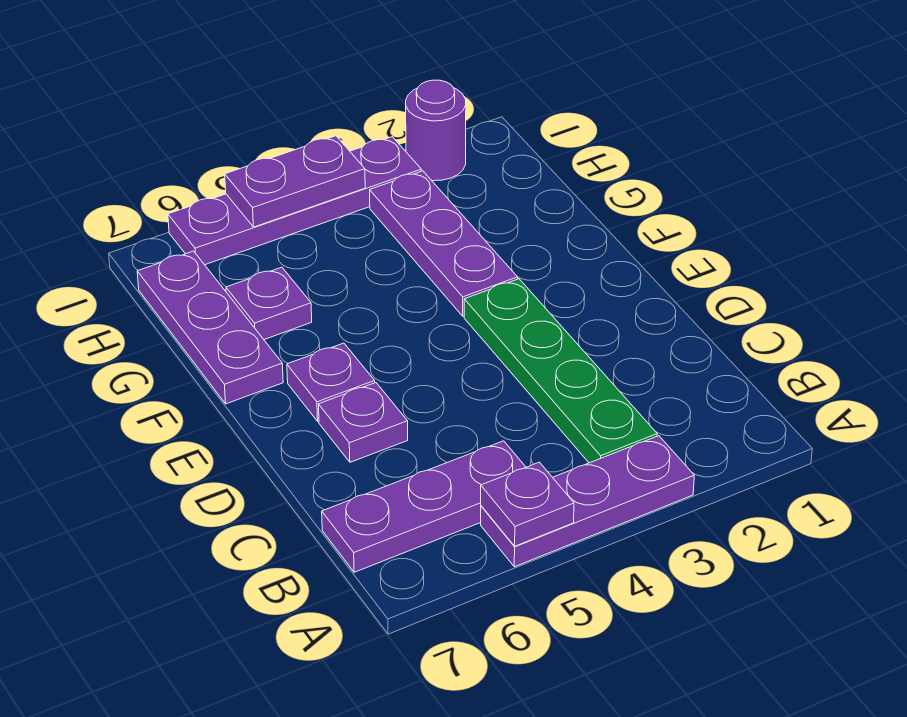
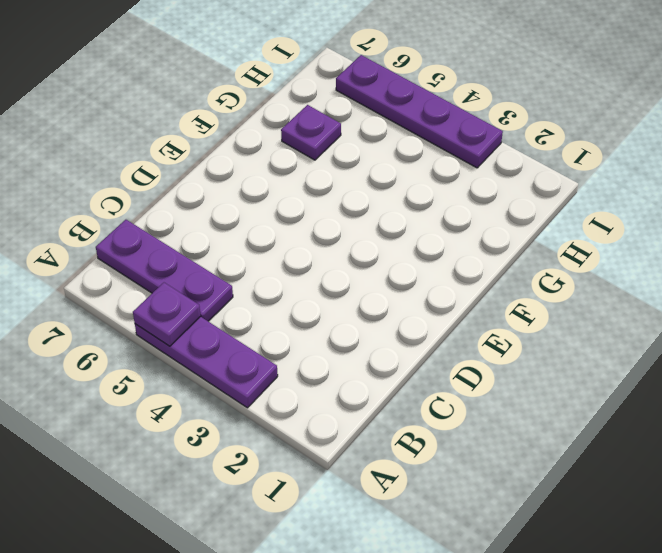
none -> green plate B3:E3 level 1
none -> purple plate D6 level 1
none -> purple plate E6 level 1

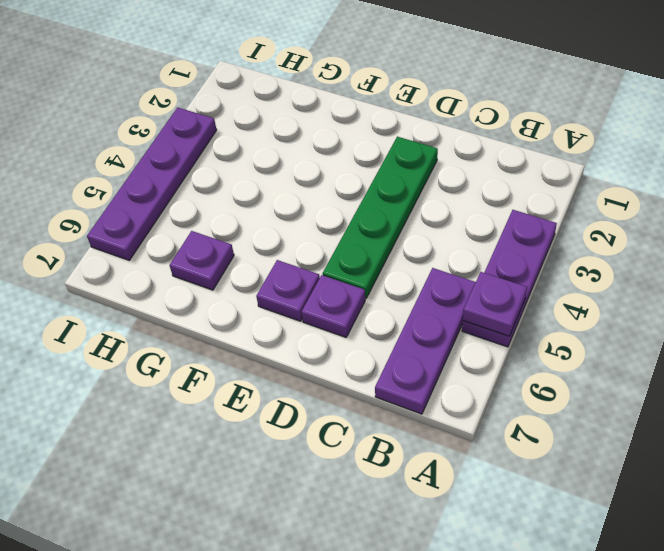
green plate D2:D5 level 1 -> green plate B3:E3 level 1
none -> purple plate F3:H3 level 1
none -> purple plate F7:H7 level 1
none -> purple round brick I2 level 1

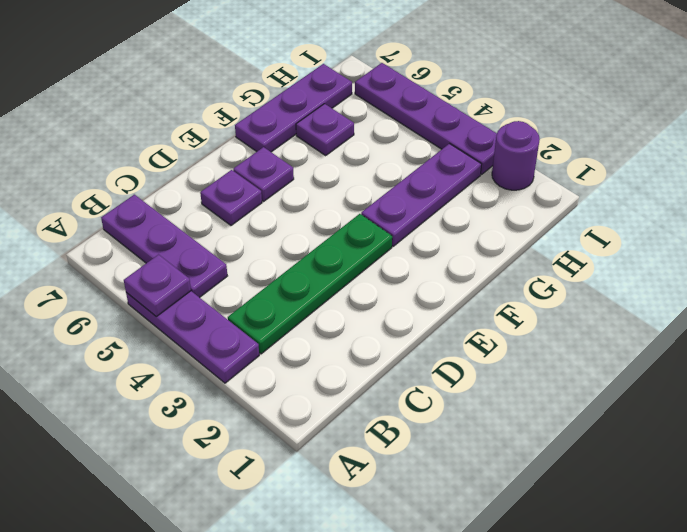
none -> purple plate I4:I5 level 2

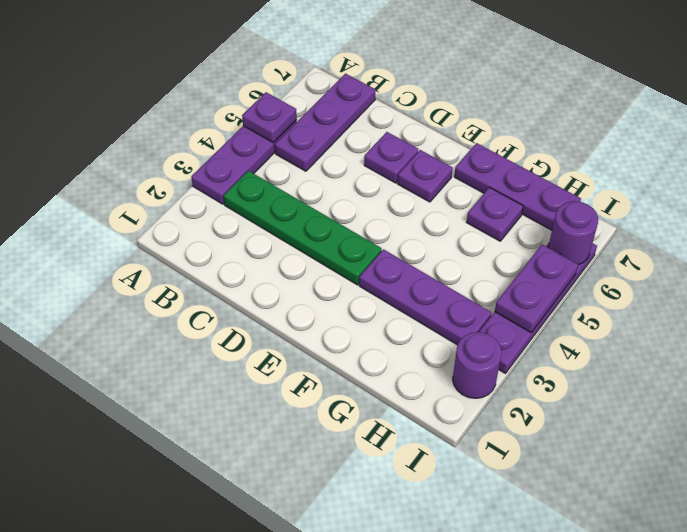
purple round brick I6 level 2 -> none

